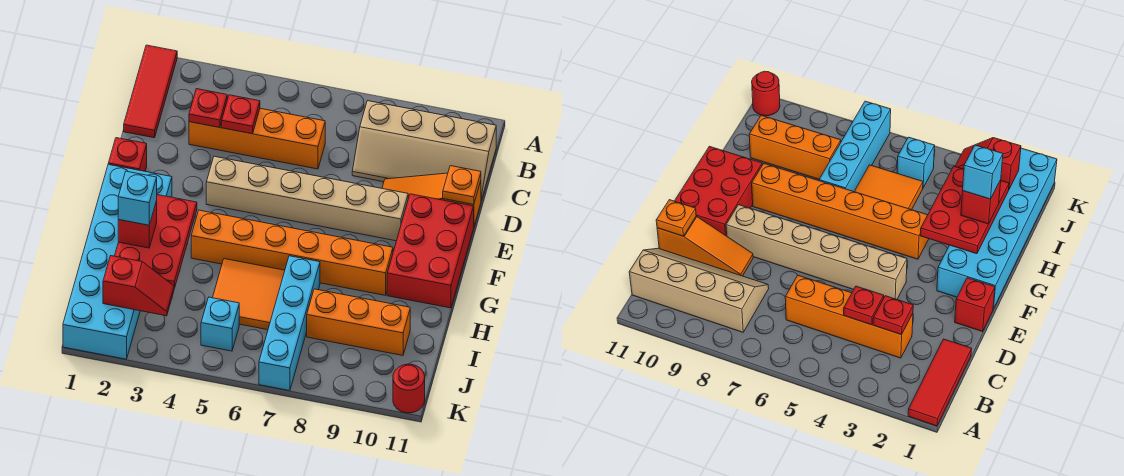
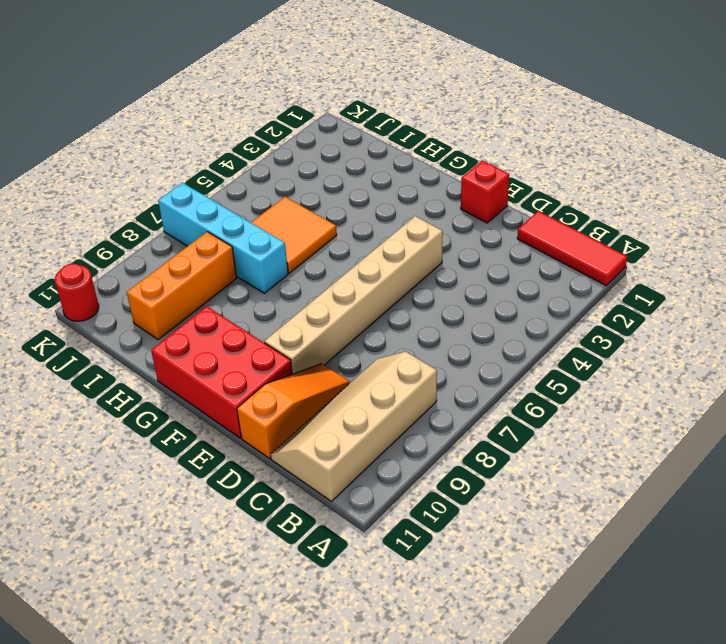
none -> orange brick C3:C6 level 1
none -> cyan brick F1:K2 level 1
none -> orange brick G4:G9 level 1

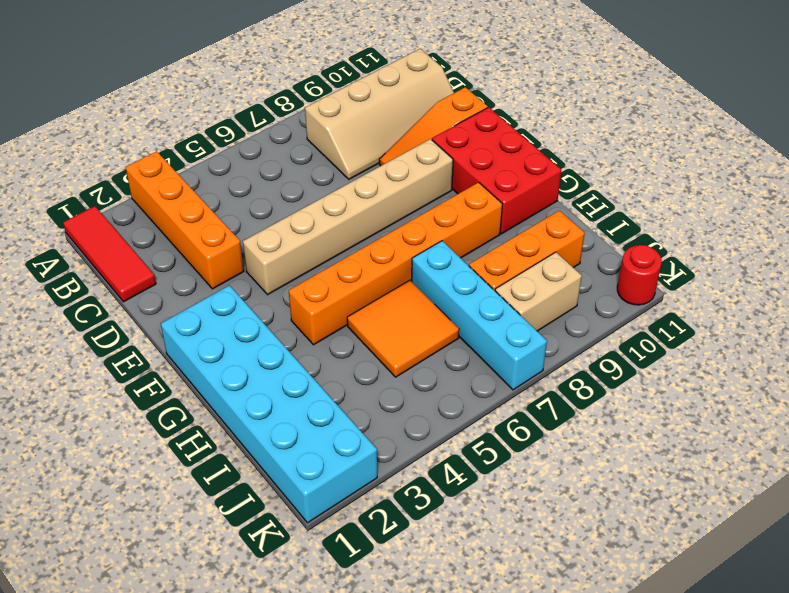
orange brick A3:D3 level 1 -> orange brick C3:C6 level 1
tan brick J8:J9 level 1 -> none
none -> red brick E1 level 1
none -> cyan brick J5 level 1
none -> red plate C3 level 2

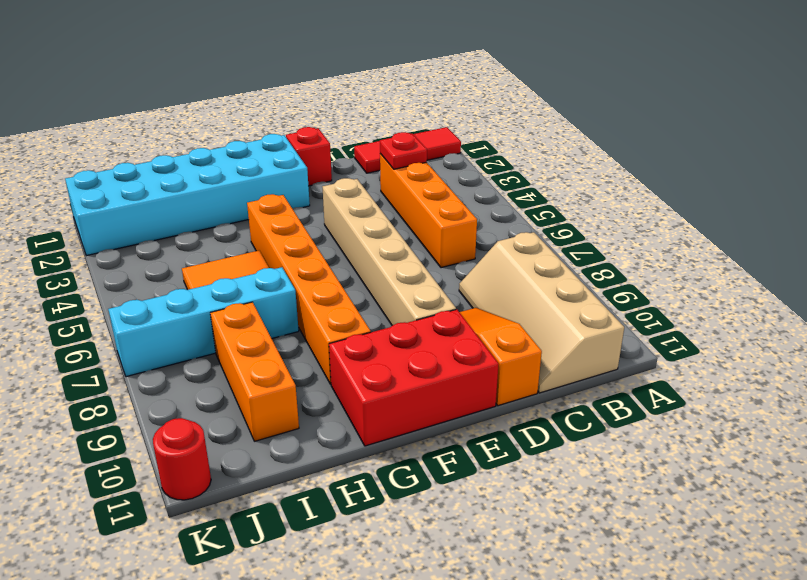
none -> cyan brick J5 level 1
none -> red plate C4 level 2
none -> orange plate D11 level 2

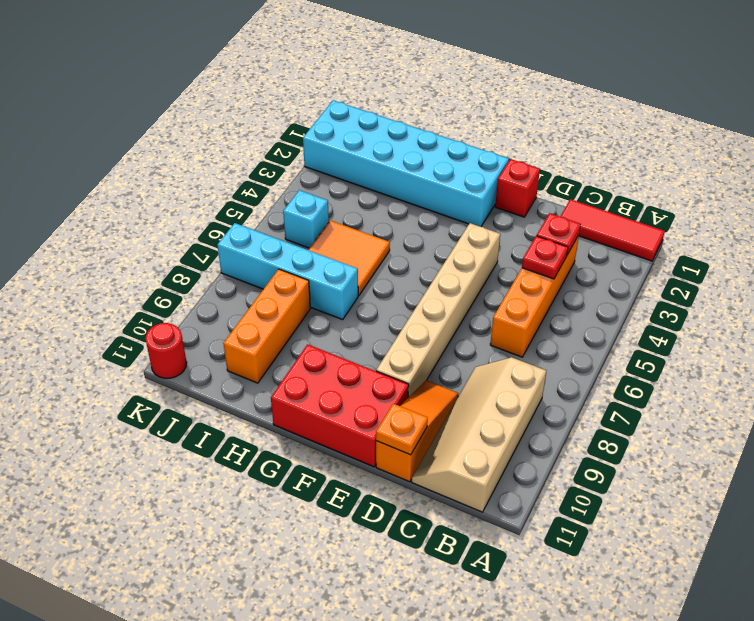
none -> orange brick G4:G9 level 1
none -> red plate G2:I3 level 2
none -> red slope J2:J3 level 2 top 2

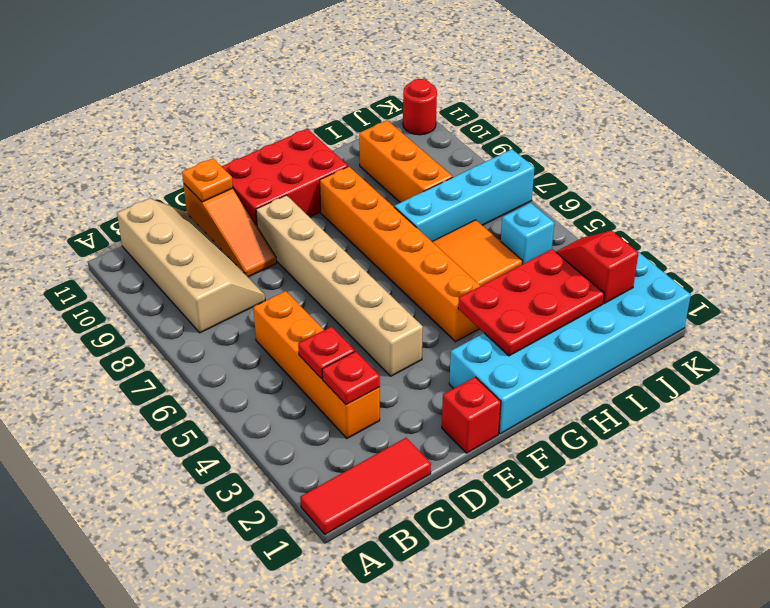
none -> red brick H2 level 3
none -> cyan brick H2 level 4

